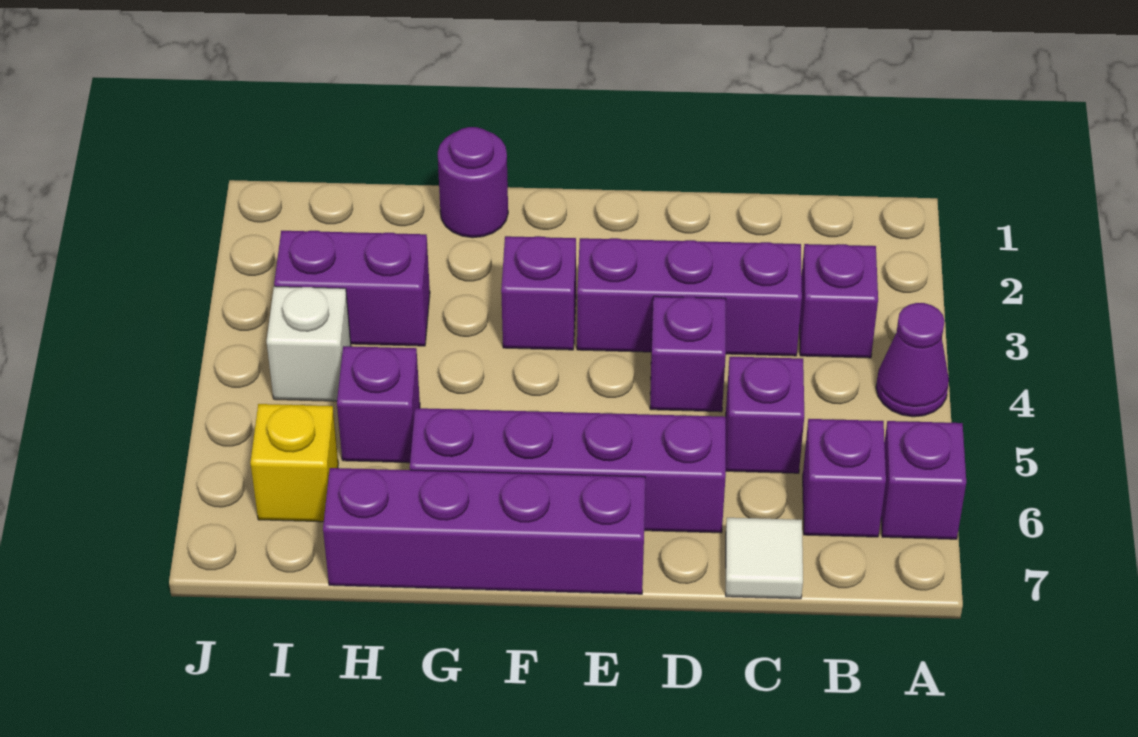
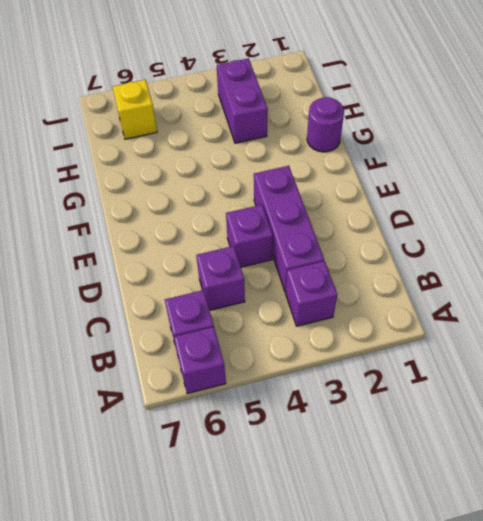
none -> purple cone A4 level 1
none -> white tile C7 level 1
none -> purple brick D6:G6 level 1

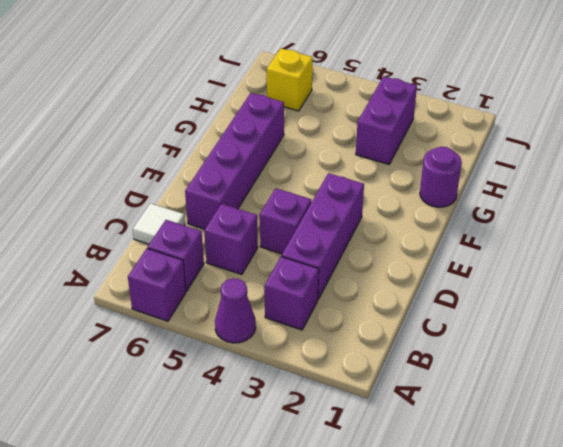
none -> purple brick E7:H7 level 1
none -> purple brick F3 level 1
none -> purple brick H5 level 1

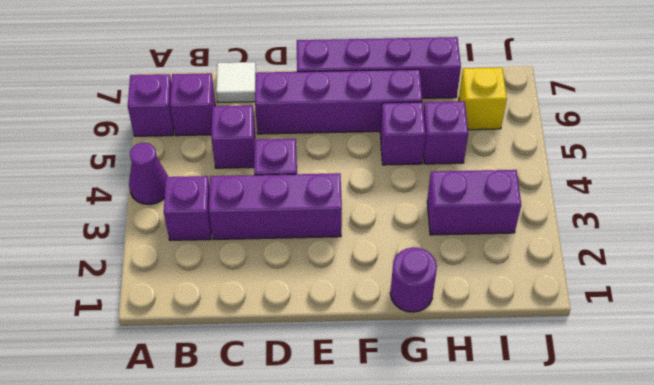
purple brick G5 level 1 -> purple brick F3 level 1
none -> white brick I4 level 1

